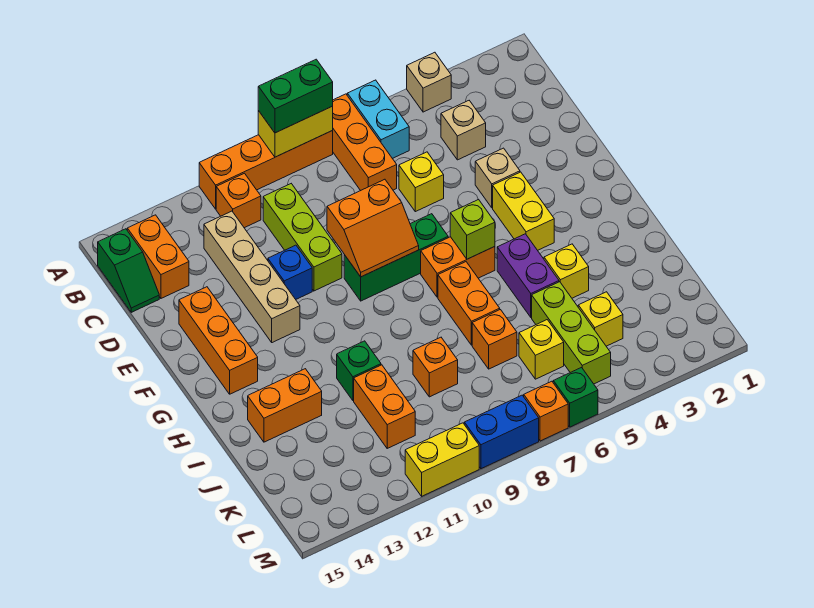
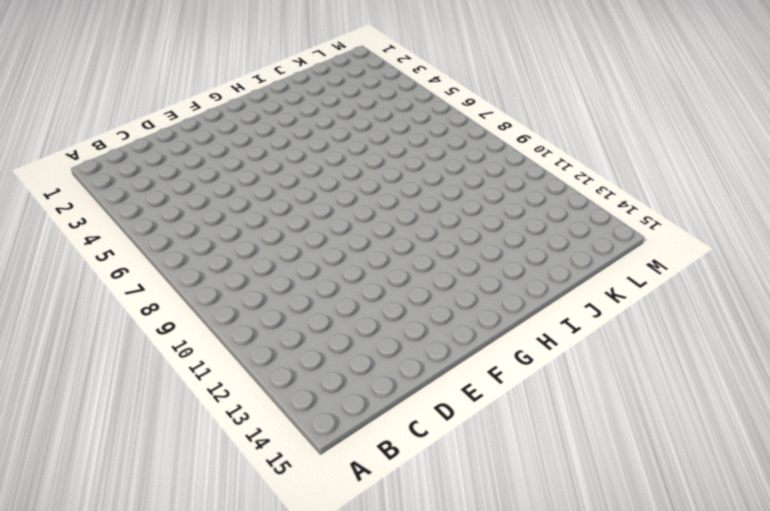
none -> tan brick A4 level 1
none -> cyan brick A6:B6 level 1
none -> orange brick A7:C7 level 1
none -> orange brick A8:A11 level 1

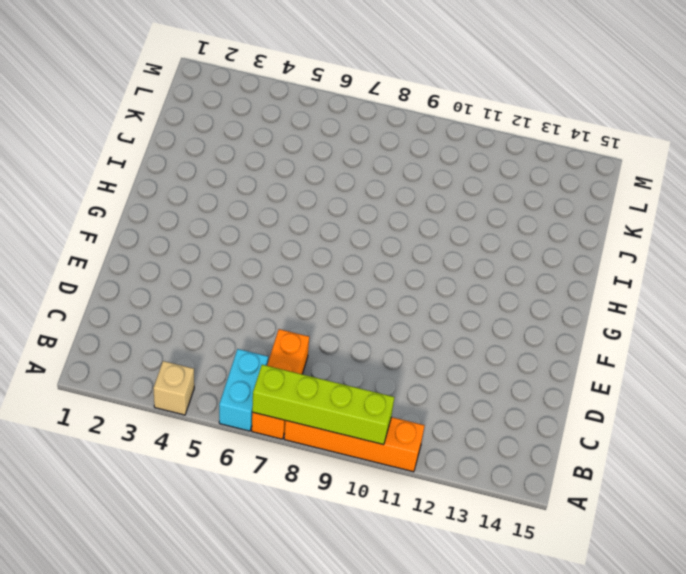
lime brick A7:A10 level 2 -> yellow brick A8:A9 level 2
none -> orange brick B11 level 1
none -> orange brick B14:C14 level 1
none -> green slope B15:C15 level 1 top B
none -> tan brick C4 level 1

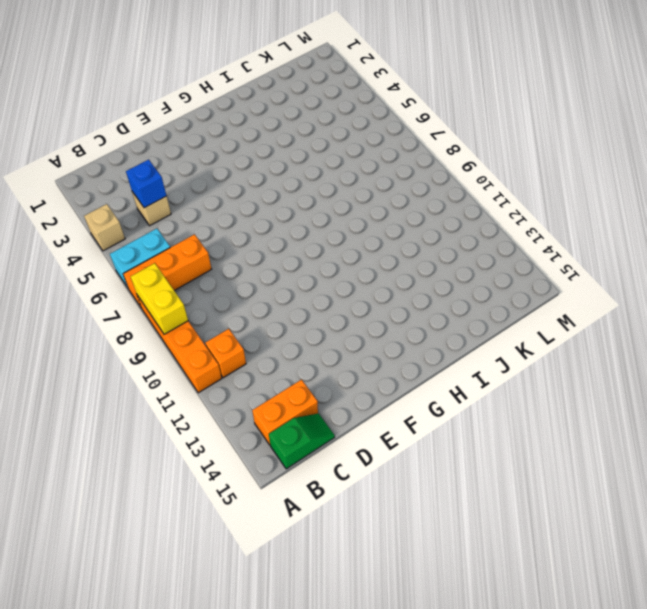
blue brick C4 level 2 -> blue brick E11 level 1
none -> lime brick C10:E10 level 1
none -> tan brick C12:F12 level 1
none -> yellow brick D6 level 1
none -> tan brick E4 level 1

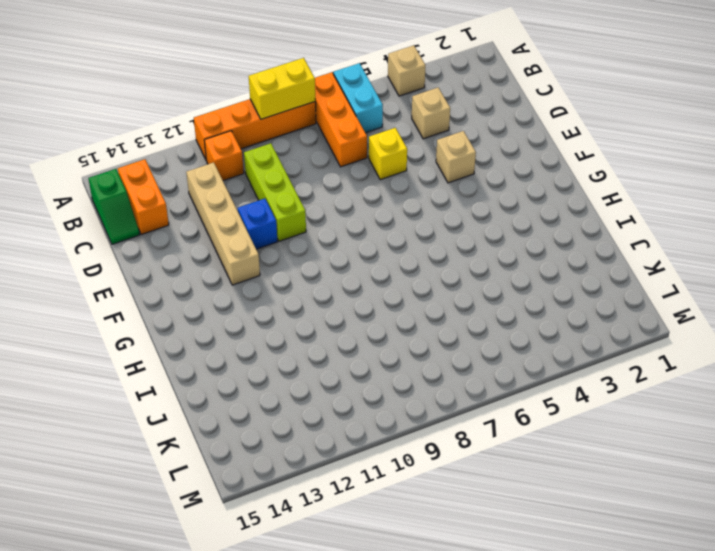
none -> orange brick E14:G14 level 1
none -> yellow brick F4:G4 level 1
none -> green brick F7:F9 level 1
none -> orange brick G6:G7 level 1

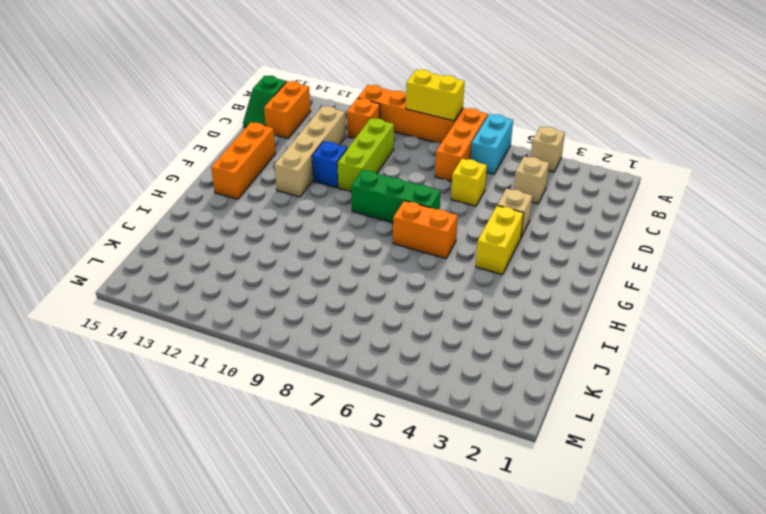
none -> purple brick H5:I5 level 1
none -> orange brick H7:I7 level 1
none -> yellow brick I4 level 1
none -> green brick I11 level 1

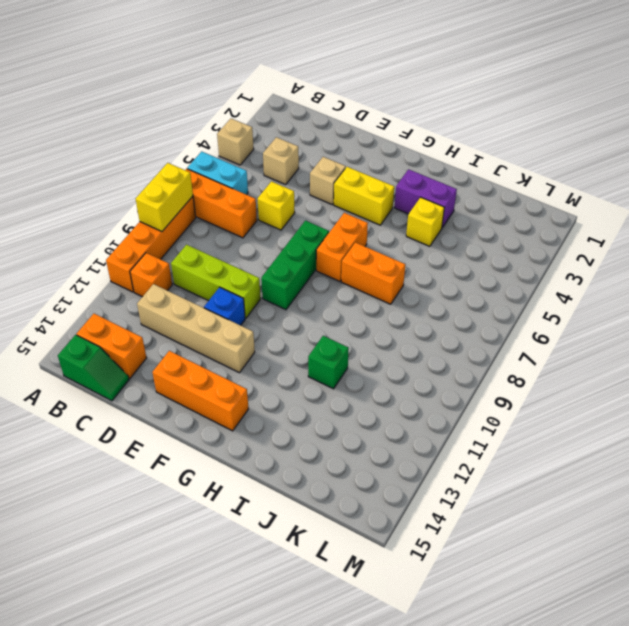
purple brick H3:I3 level 1 -> purple brick H5:I5 level 1
none -> orange brick I13:I14 level 1
none -> lime brick J5:L5 level 1
none -> orange brick J7 level 1
none -> orange brick J9 level 1

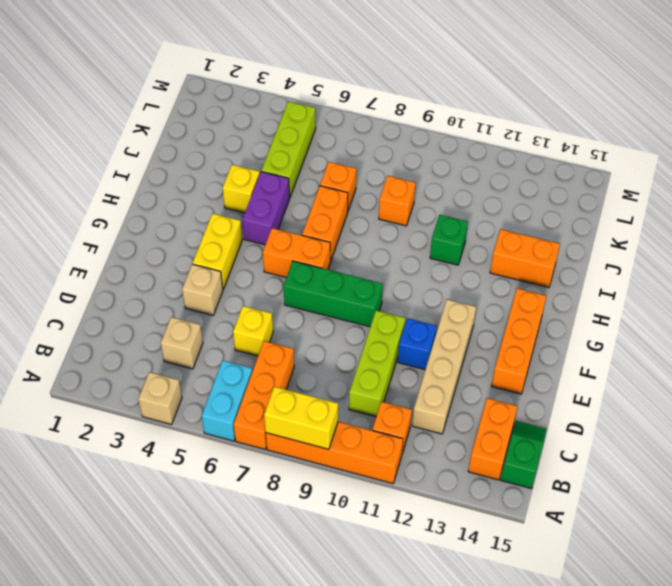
none -> orange brick J11:K11 level 1
none -> yellow brick K4 level 1
none -> yellow brick K6 level 1
none -> green brick M6 level 1

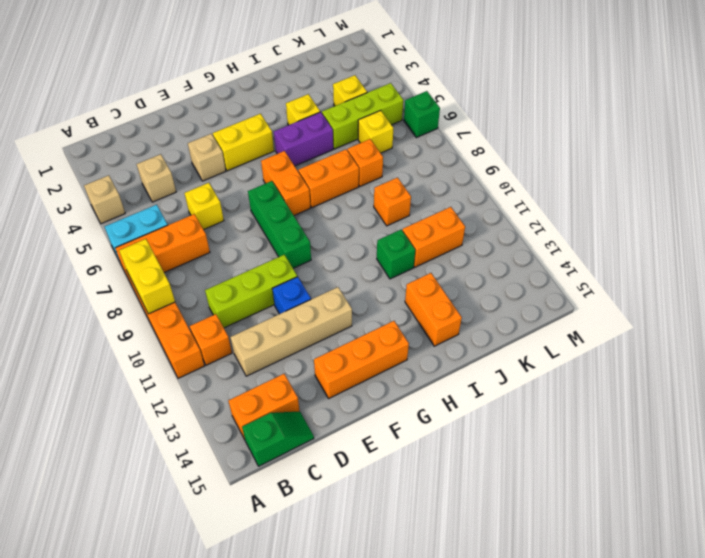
none -> orange brick M7 level 1
none -> blue brick M8:M9 level 1
none -> yellow brick M10:M11 level 1
none -> orange slope E8:F9 level 2 top E

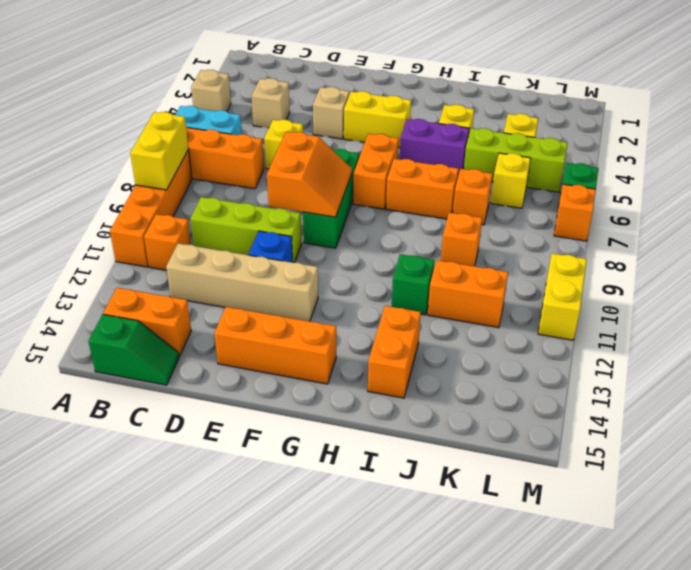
none -> blue brick M8:M9 level 1
none -> lime brick G6 level 2
none -> green brick A8:A9 level 3

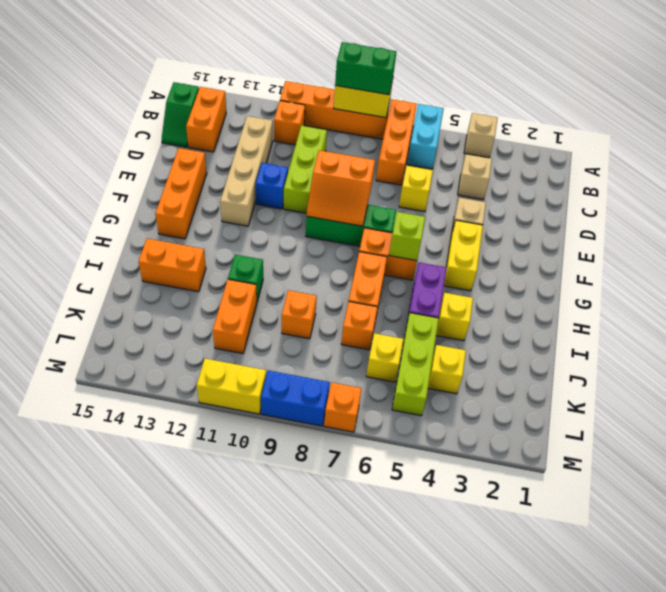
none -> green brick M6 level 1

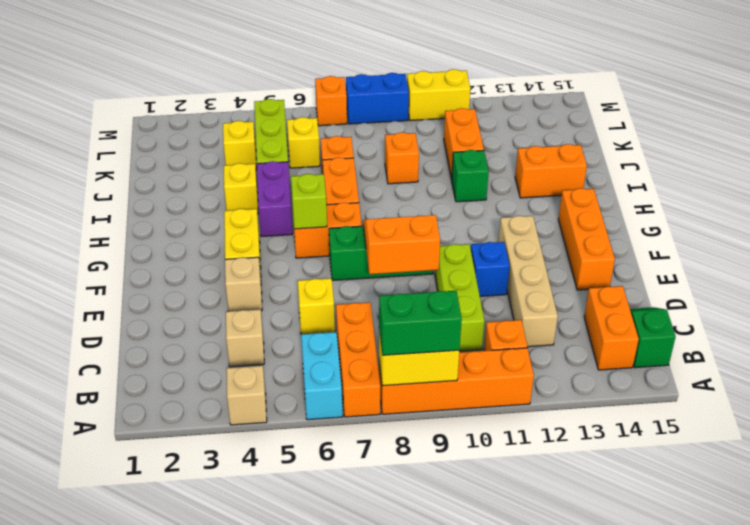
none -> green brick M6 level 1

